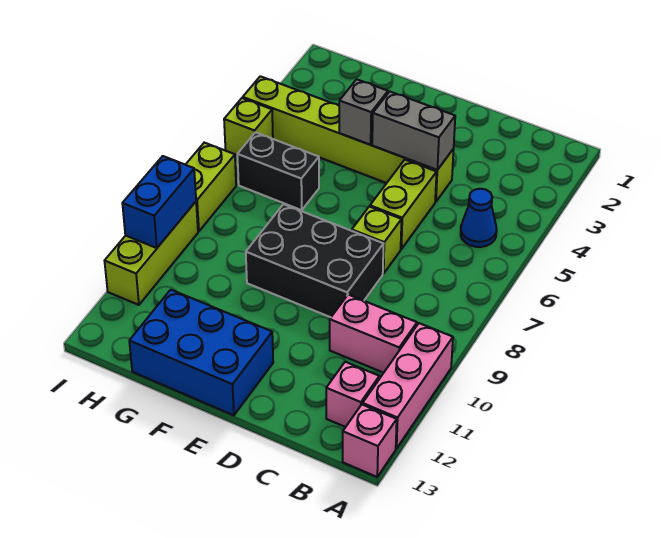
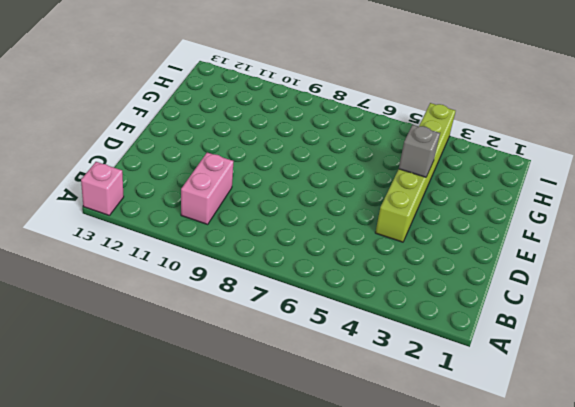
none -> pink brick A10:A12 level 1
none -> blue cone B5 level 1
none -> pink brick B12 level 1

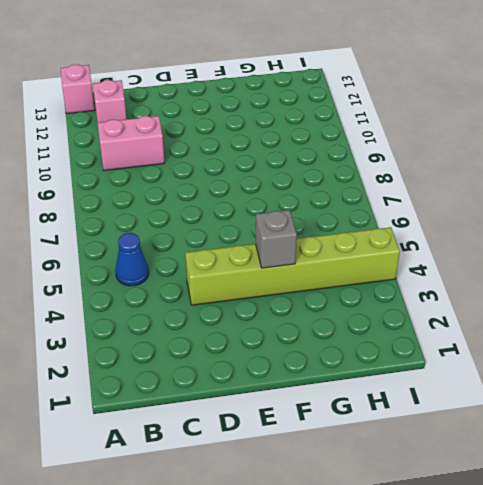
none -> pink brick A10:A12 level 1
none -> lime brick D5:D6 level 1
none -> lime brick D7 level 1

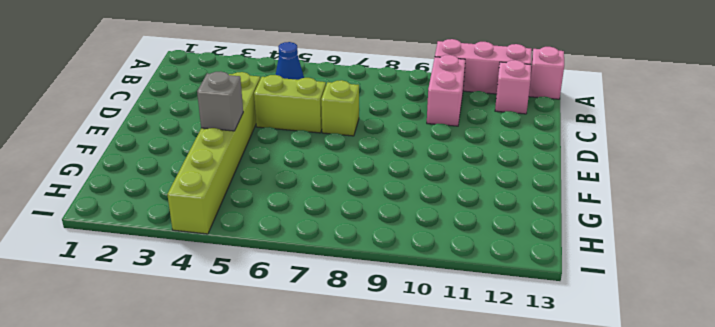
none -> black brick D8:F9 level 1
none -> blue brick E12:G13 level 1
none -> black brick G6:H6 level 1

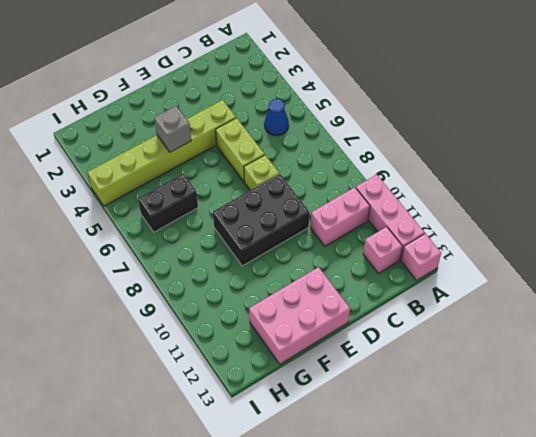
pink brick E12:G13 level 1 -> blue brick E12:G13 level 1
none -> lime brick I5 level 1
none -> lime brick I7:I8 level 1
none -> lime brick I9:I11 level 1

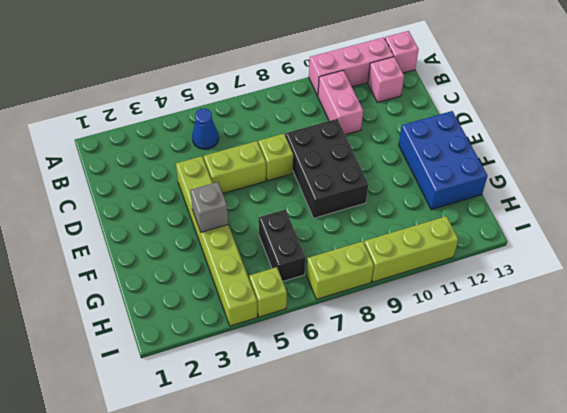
none -> grey brick D4:E4 level 2
none -> blue brick I9:I10 level 2

